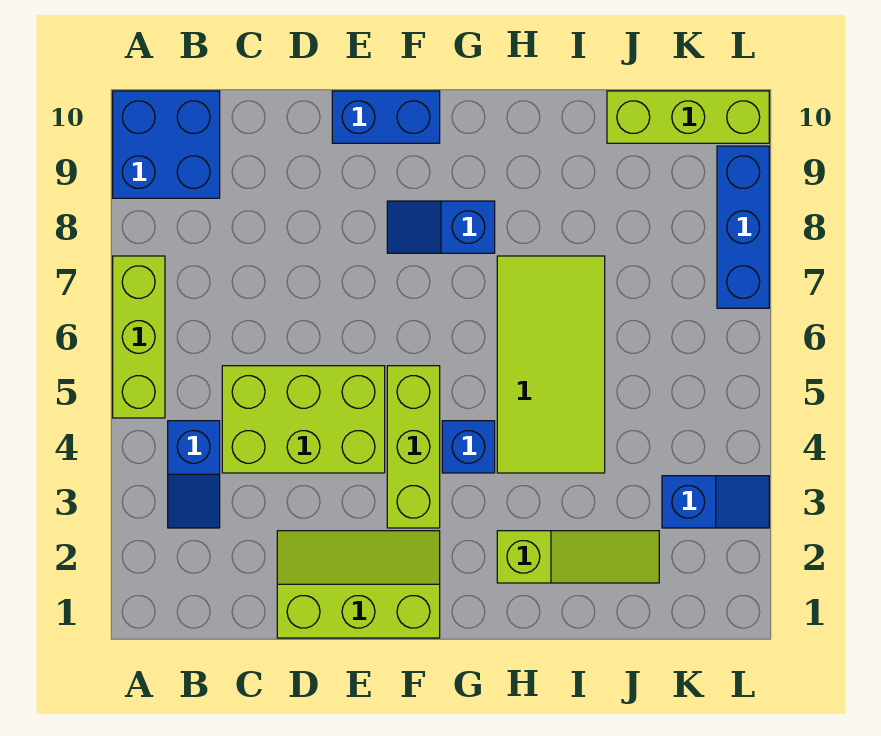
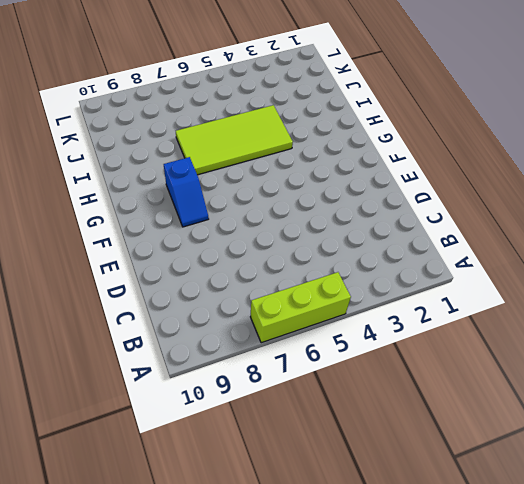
none -> blue brick A9:B10 level 1
none -> blue slope B3:B4 level 1 top 4
none -> lime brick C4:E5 level 1

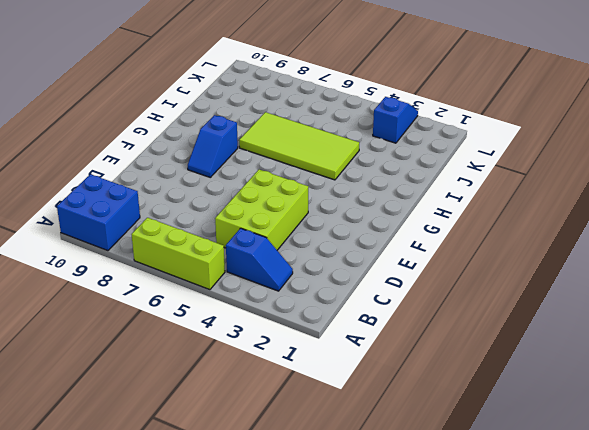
none -> lime slope D1:F2 level 1 top 1
none -> blue brick E10:F10 level 1
none -> lime brick F3:F5 level 1

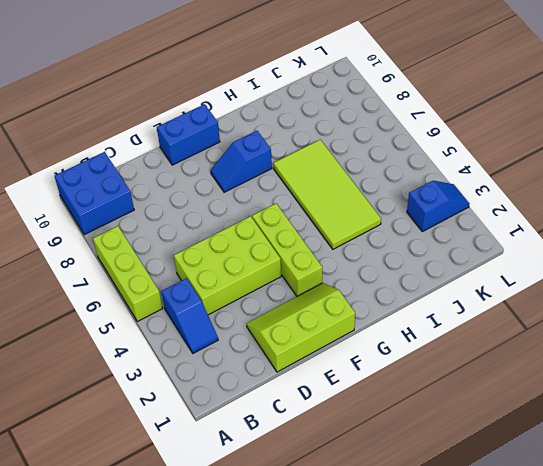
none -> blue brick G4 level 1
none -> lime slope H2:J2 level 1 top H
none -> lime brick J10:L10 level 1

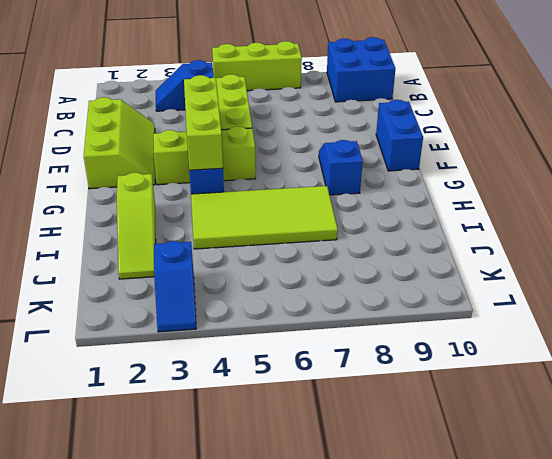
lime brick E4:G4 level 2 -> lime brick J10:L10 level 1
none -> blue brick L7:L9 level 1

